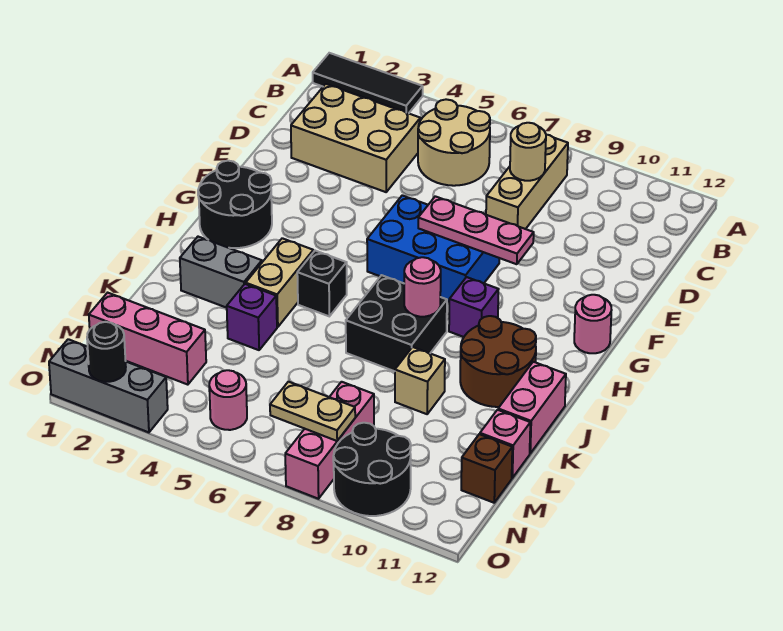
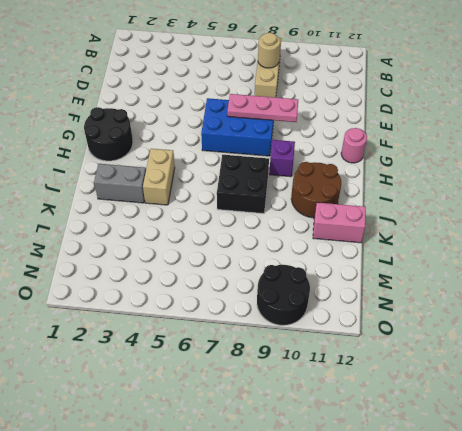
pink brick K11:K12 level 1 -> pink brick J12:K12 level 1
none -> black tile A1:A3 level 1
none -> tan round brick B5:C6 level 1
none -> tan brick C2:D4 level 1

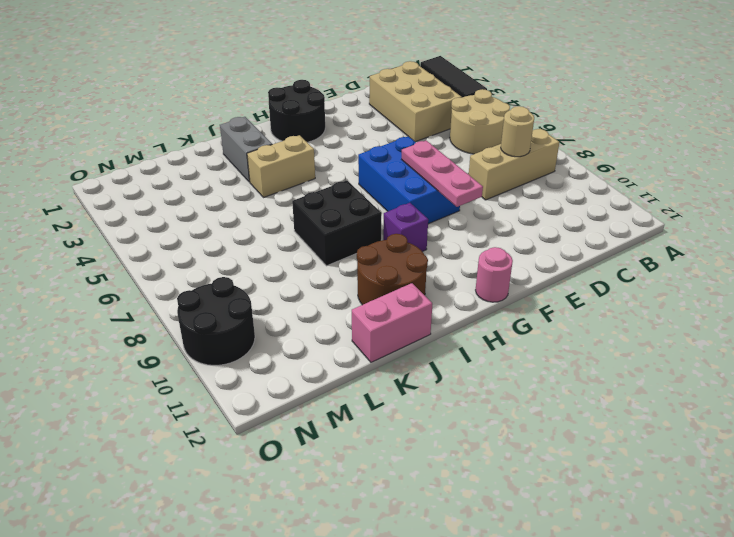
none -> black brick I5 level 1
none -> purple brick K4 level 1
none -> tan brick K9 level 1

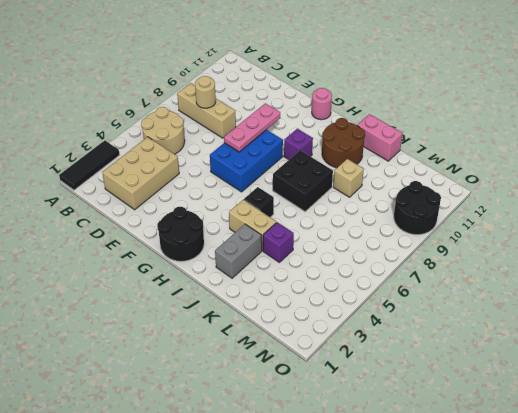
none -> pink brick L12 level 1
none -> pink brick M1:M3 level 1
none -> pink brick M8:O8 level 1

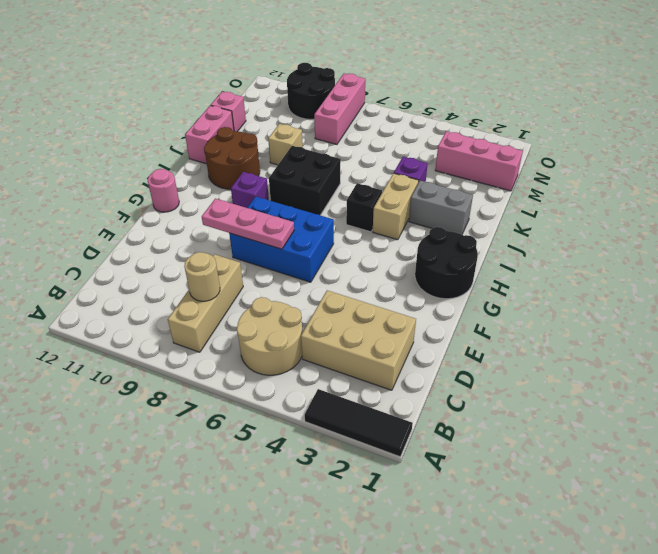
none -> brown brick M12 level 1
none -> pink round brick N5 level 1
none -> grey brick O1:O3 level 1

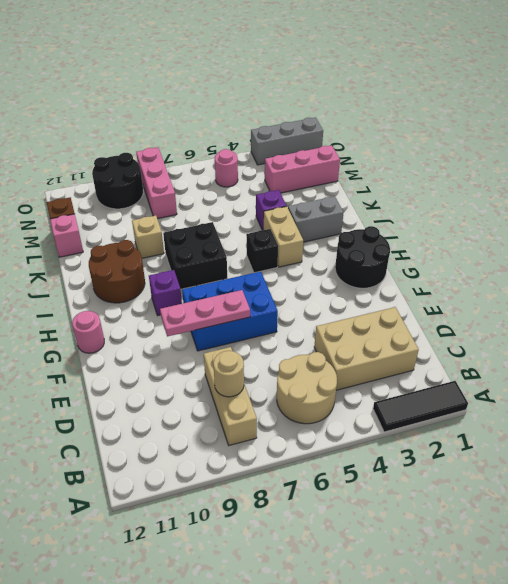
none -> pink brick J12:K12 level 1
none -> pink round brick I8 level 2
none -> tan plate N7:N8 level 2

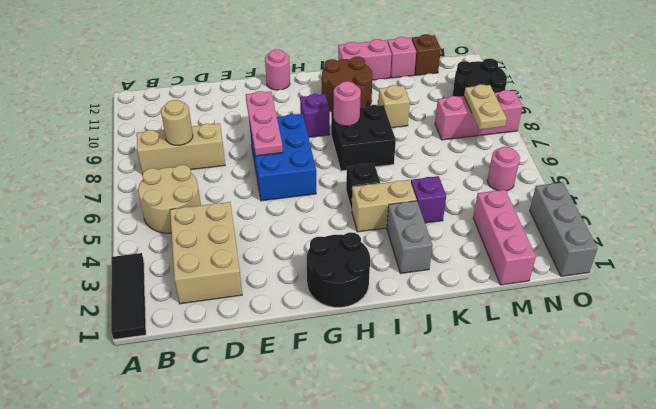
none -> black round brick O2 level 2

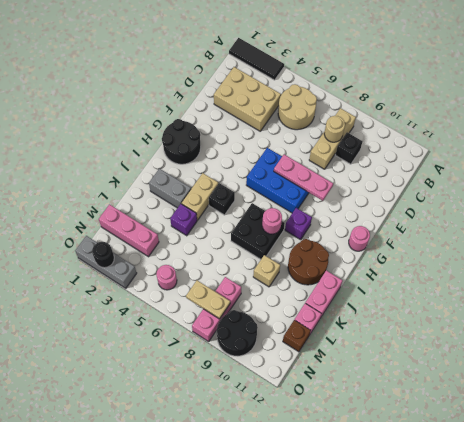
black brick C9 level 1 -> none

